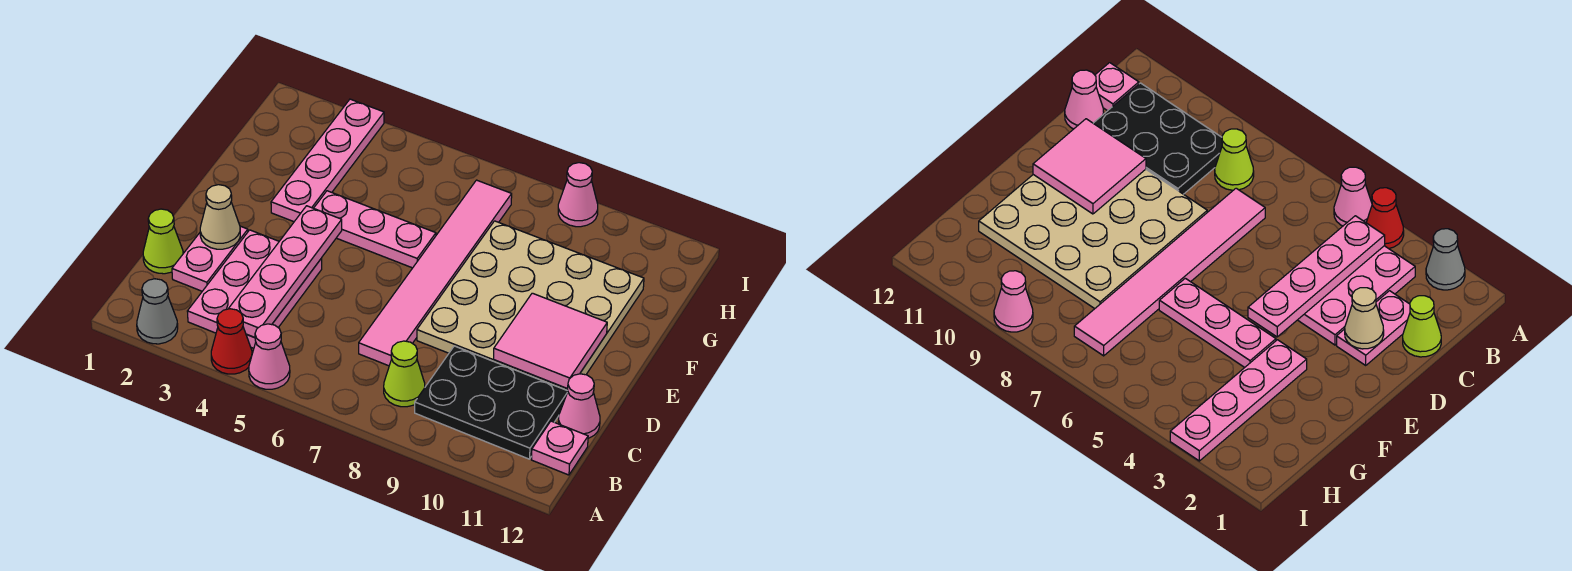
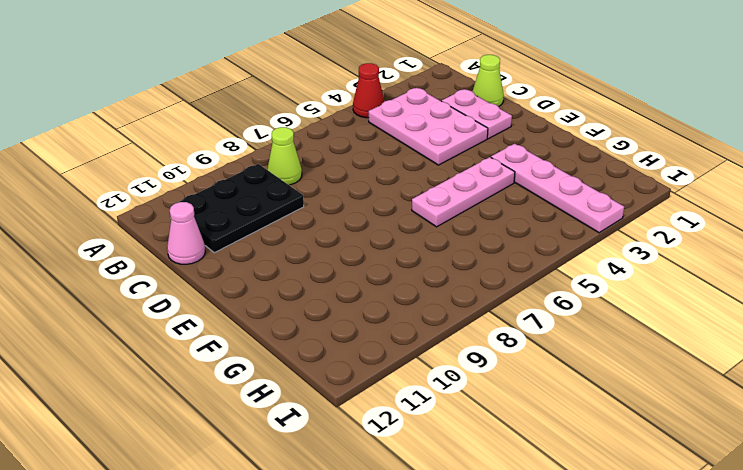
none -> grey cone A2 level 1
none -> pink cone A5 level 1
none -> pink plate B12 level 1

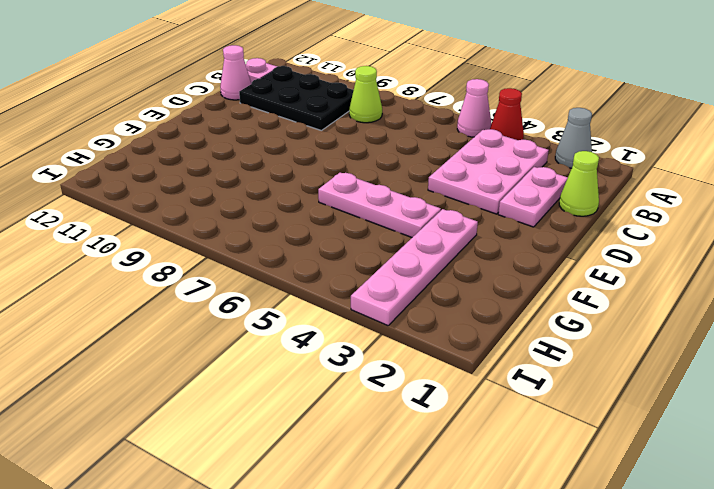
none -> pink tile C7:H7 level 1
none -> tan plate D8:G11 level 1
none -> pink cone I9 level 1

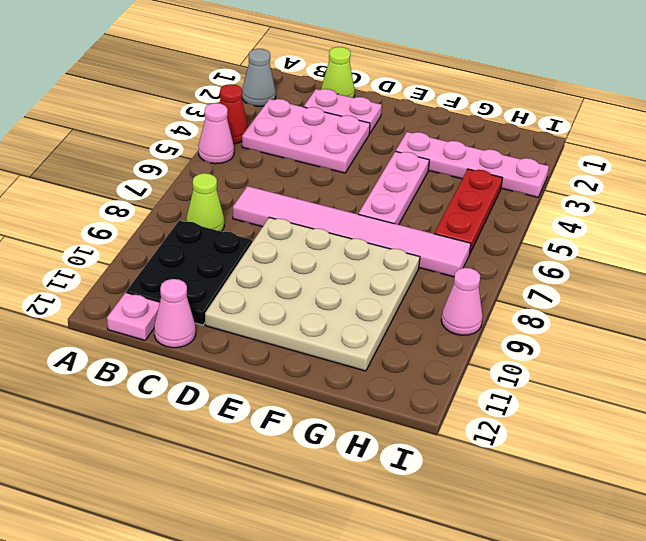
red plate H4:H6 level 1 -> none
none -> pink plate B4:E4 level 2
none -> tan cone D2 level 2
none -> pink tile D10:E11 level 2

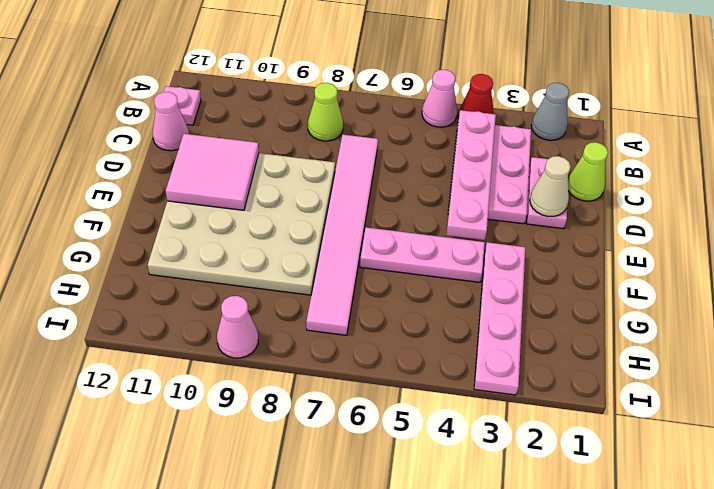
none -> black plate B9:C11 level 1

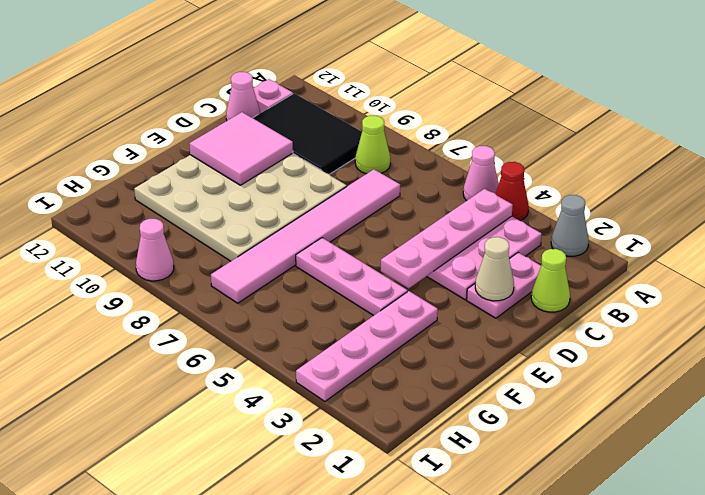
black tile B9:C11 level 1 -> black plate B9:C11 level 1

